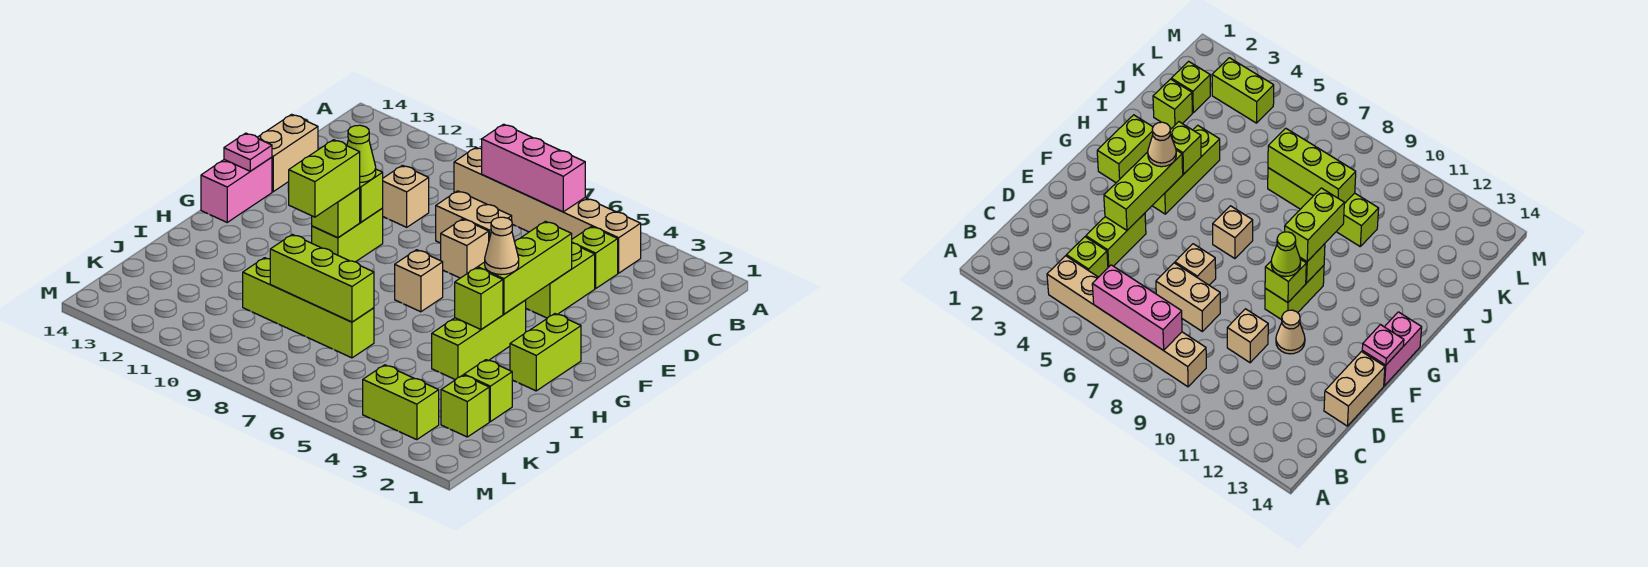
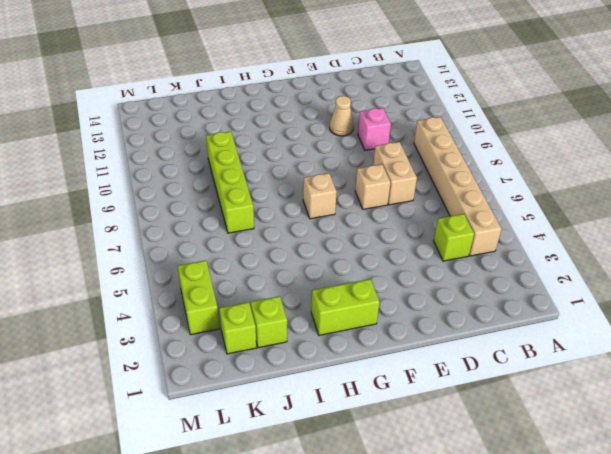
pink brick D10 level 1 -> tan brick D10 level 1
none -> lime brick D4:E4 level 1
none -> tan brick D14:E14 level 1
none -> lime brick F10:G10 level 1

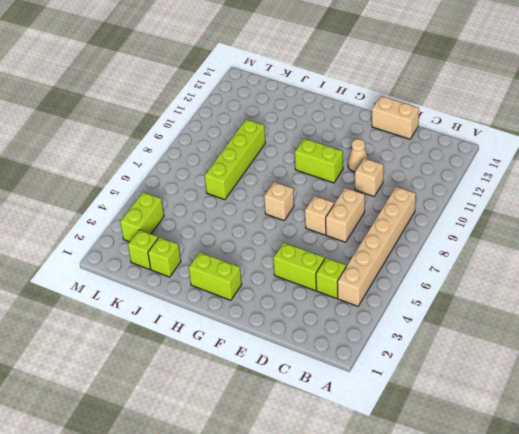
none -> pink brick F14:G14 level 1
none -> lime brick G4:I4 level 1
none -> pink brick B6:B8 level 2

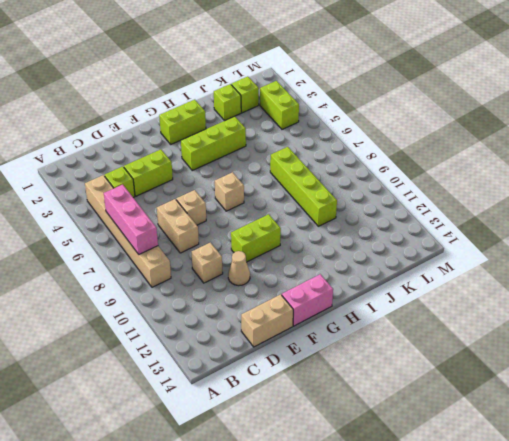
none -> lime brick E4:G4 level 2
none -> lime brick F10 level 2
none -> pink plate F14 level 2

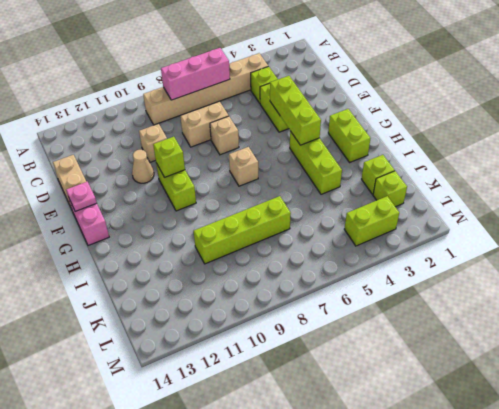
none -> lime brick G10 level 2
none -> lime brick H4 level 2
none -> lime brick J7:J9 level 2

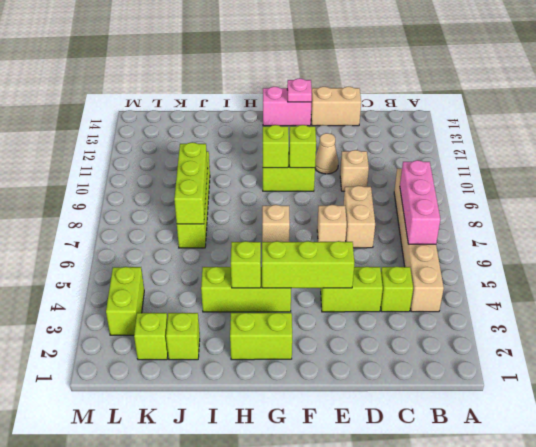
none -> lime cone F10 level 3
none -> tan cone G4 level 3
none -> lime brick G10:H10 level 3

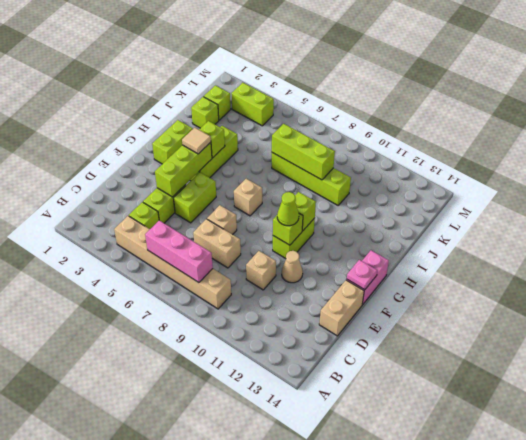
lime brick E5:F5 level 1 -> lime brick G10:H10 level 3
tan tile G4 level 3 -> tan cone G4 level 3

